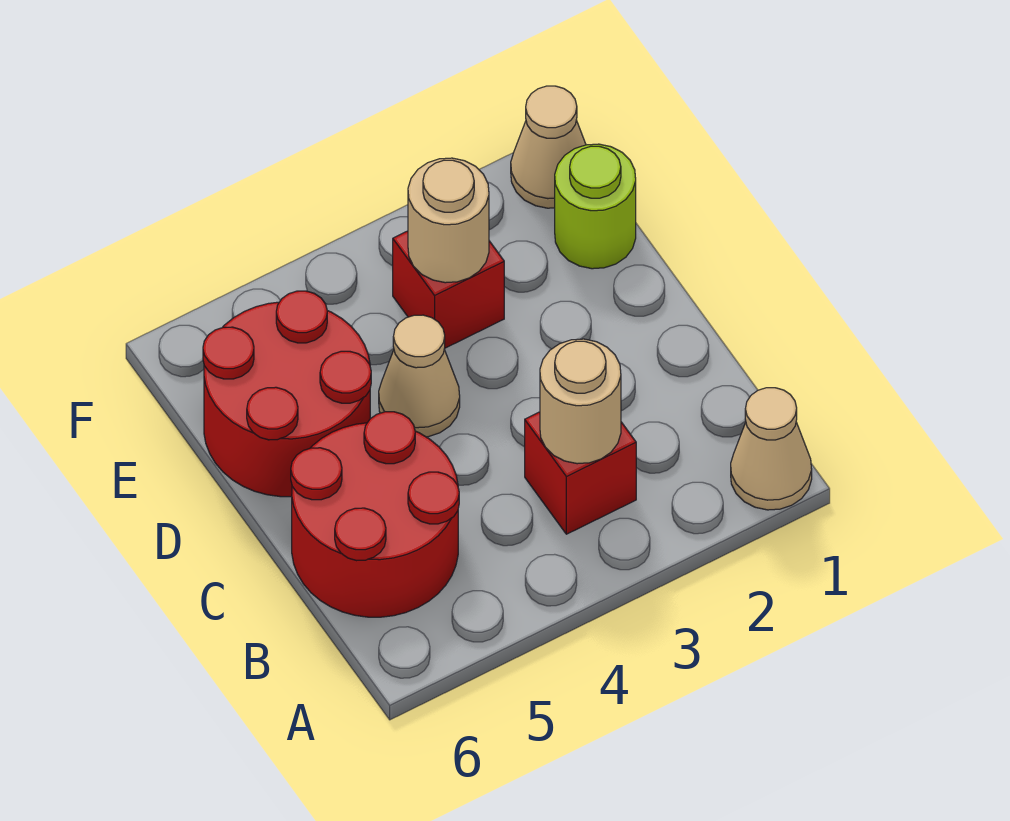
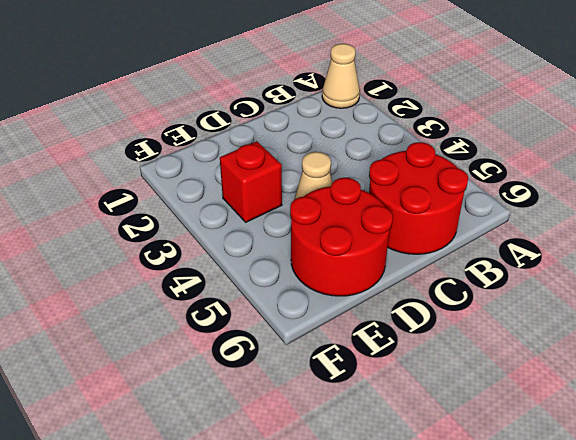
none -> red brick B3 level 1
none -> lime round brick E1 level 1

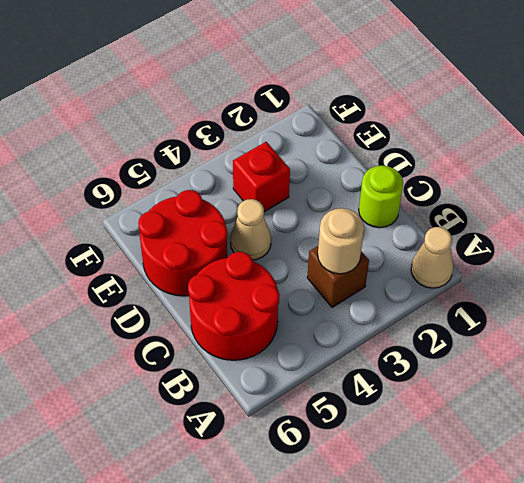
brown brick B3 level 1 -> red brick B3 level 1
lime round brick C1 level 1 -> lime round brick E1 level 1
none -> tan cone F1 level 1
none -> tan round brick E3 level 2

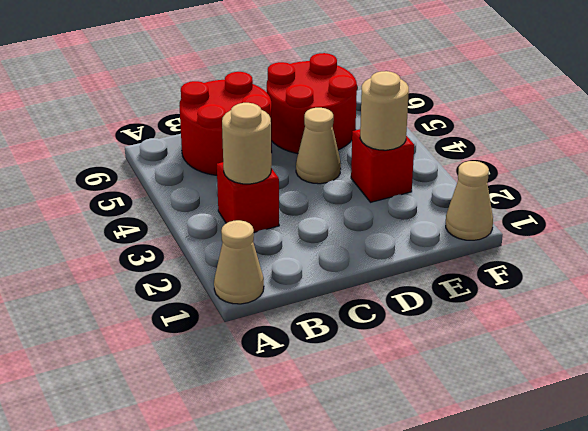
none -> lime round brick E1 level 1

